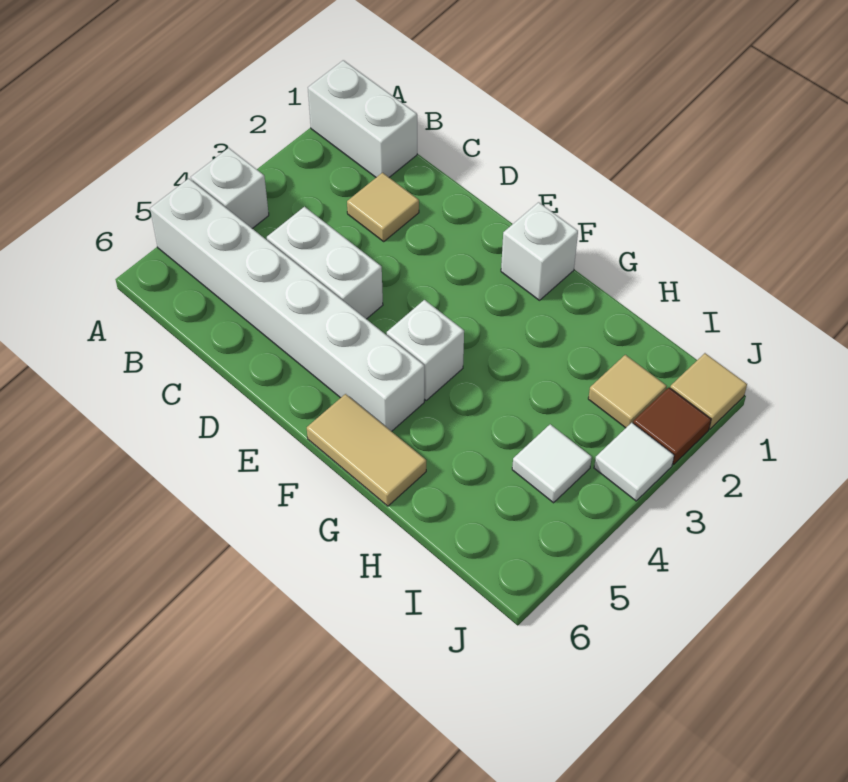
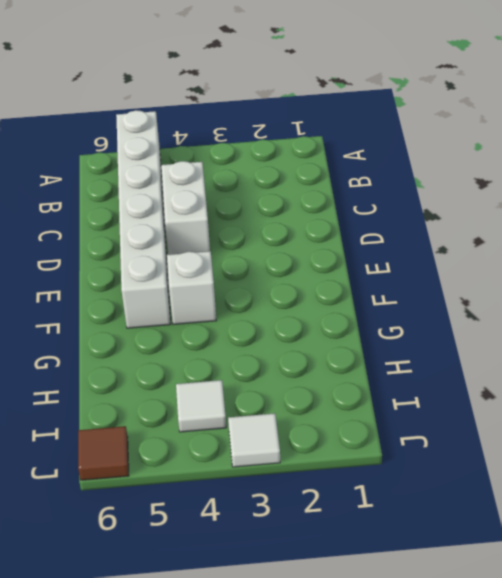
brown tile J6 level 1 -> brown tile J2 level 1
none -> white brick A1:B1 level 1
none -> white brick A4 level 1
none -> tan tile C2 level 1

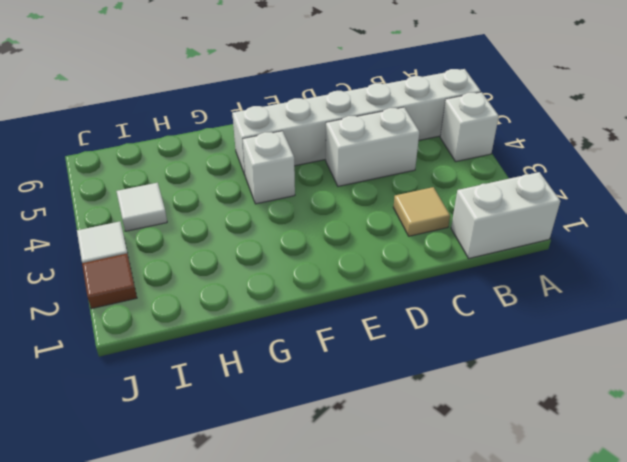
none -> white brick F1 level 1
none -> tan tile F6:G6 level 1
none -> tan tile I2 level 1

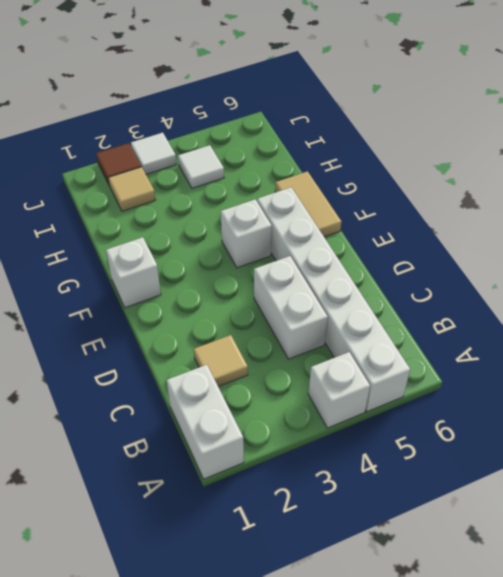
none -> tan tile J1 level 1

